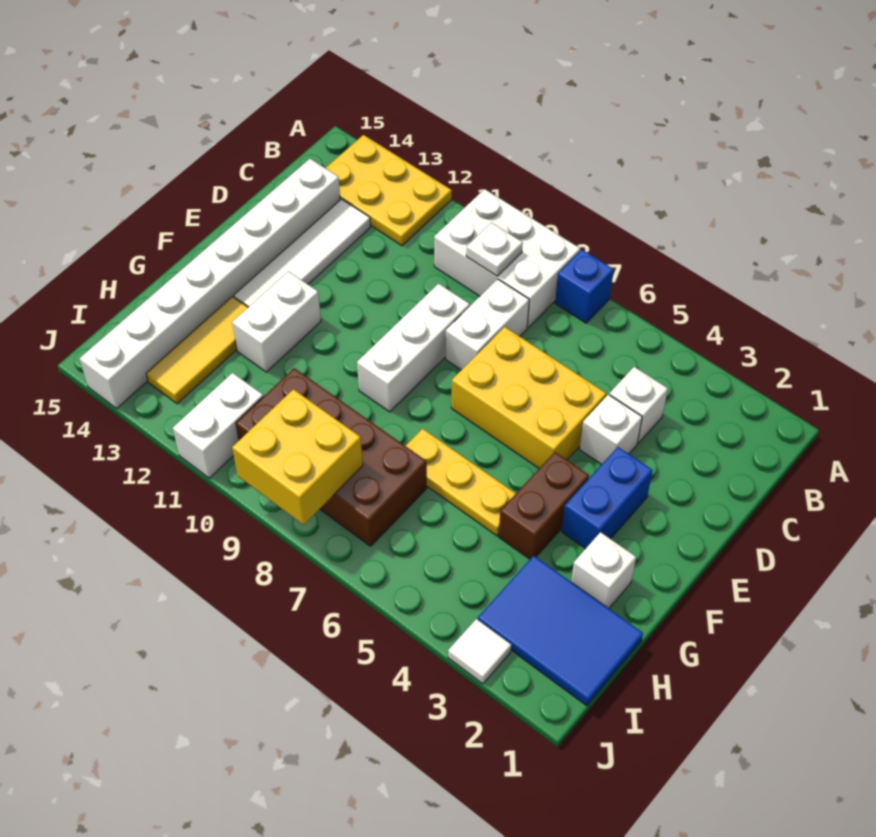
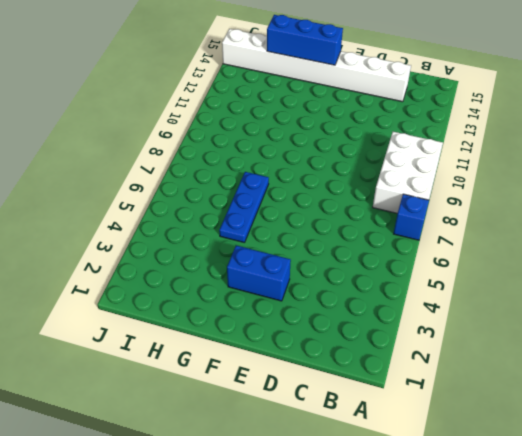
blue brick F14:H14 level 2 -> none
blue plate G5:G7 level 1 -> yellow plate G5:G7 level 1
none -> yellow plate A12:B14 level 1
none -> white brick C4 level 1
none -> white brick C8:D8 level 1

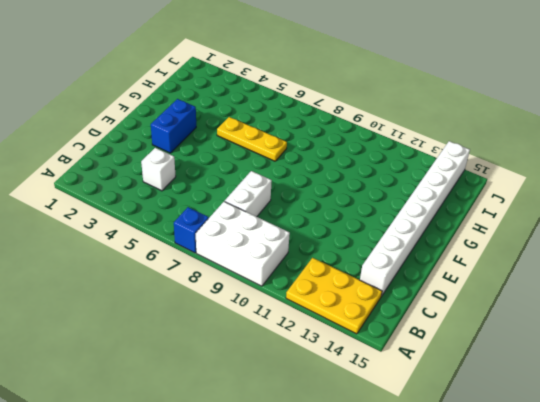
none -> white tile C13:F13 level 1
none -> white brick D4 level 1
none -> yellow brick D5:E7 level 1

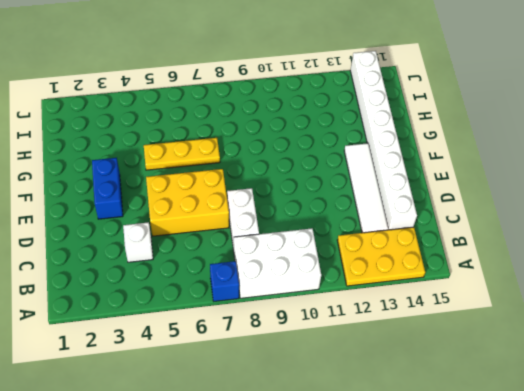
none -> white brick D4 level 1
none -> white brick D9:F9 level 1
none -> brown brick F4:G4 level 1

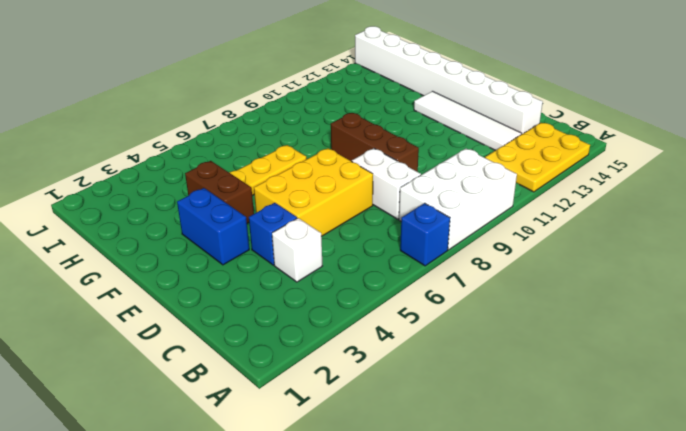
blue brick D4 level 1 -> white brick D4 level 1
brown brick D9:F9 level 1 -> white brick D9:F9 level 1
none -> white brick F12:G12 level 1
none -> white brick G2 level 1
none -> yellow tile G13:I13 level 1

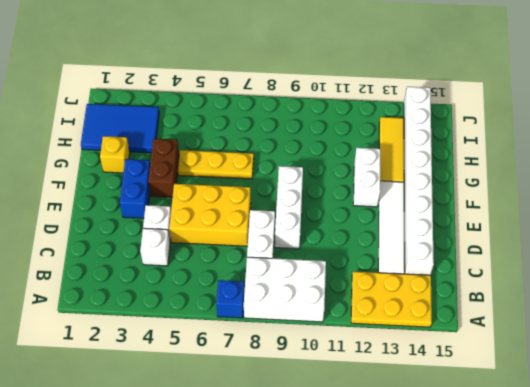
yellow brick G2 level 1 -> white brick G2 level 1
none -> brown brick H7:I10 level 1
none -> white brick I11:J11 level 1
none -> white tile J3 level 1

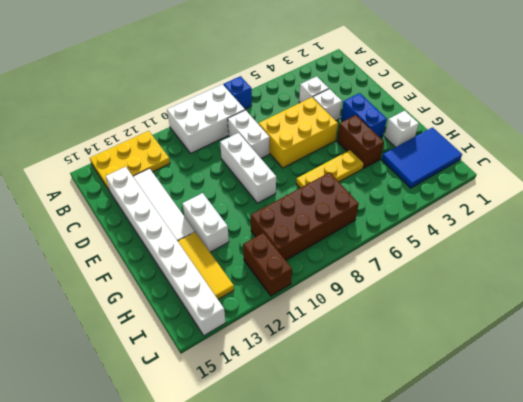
brown brick I11:J11 level 1 -> white brick I11:J11 level 1
none -> white tile J3 level 1
none -> white plate B9 level 2
none -> yellow brick I8:J9 level 2

